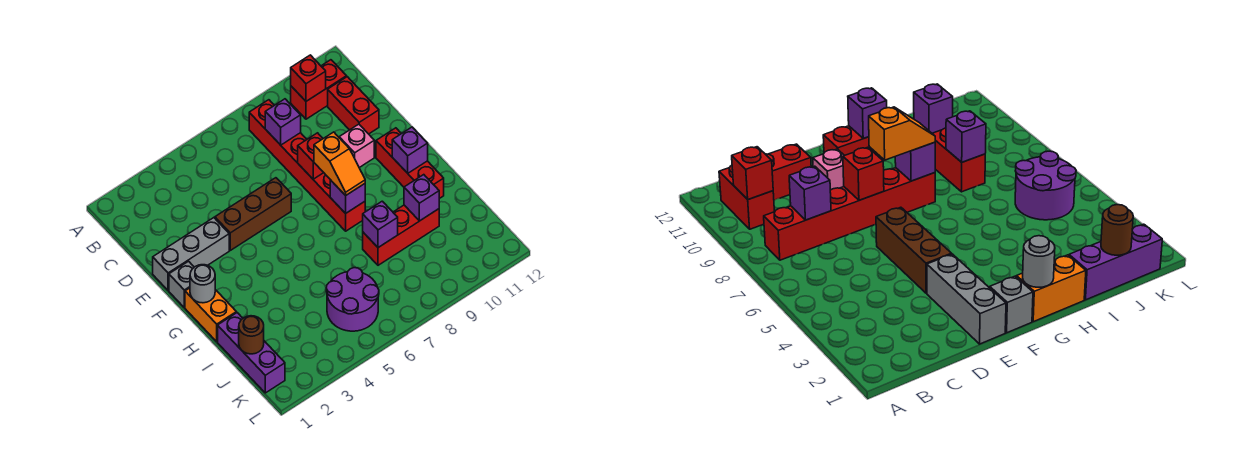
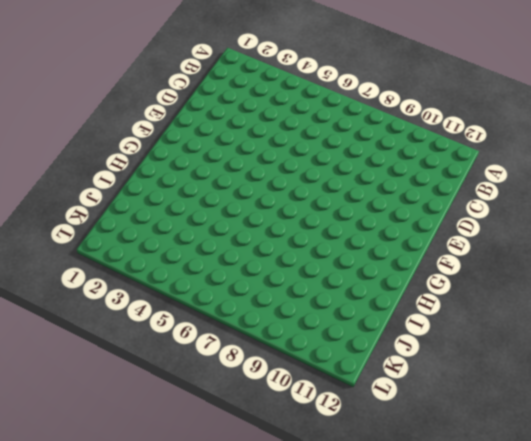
none -> red brick B8:G8 level 1
none -> red brick B10:B11 level 1
none -> red brick C11:D11 level 1

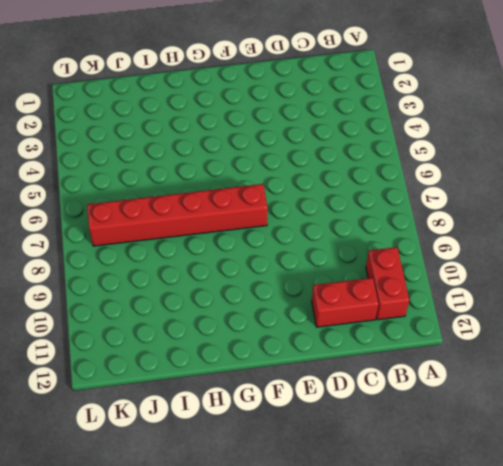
red brick F7:K7 level 1 -> red brick B8:G8 level 1
none -> grey brick E1:E3 level 1
none -> brown brick E4:E6 level 1
none -> pink brick E10 level 1

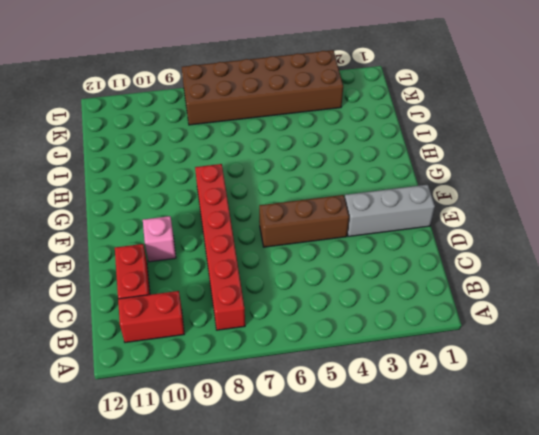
brown brick K3:L8 level 1 -> purple round brick J5:K6 level 1
none -> grey brick F1 level 1
none -> red brick F11:H11 level 1
none -> orange brick G1:H1 level 1

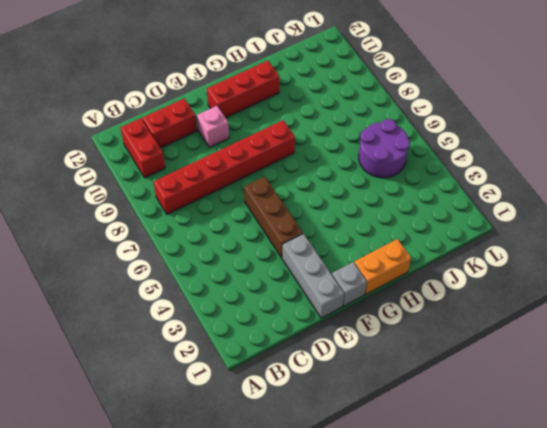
none -> purple brick I1:K1 level 1
none -> red brick I8:I10 level 1
none -> red brick B10 level 2

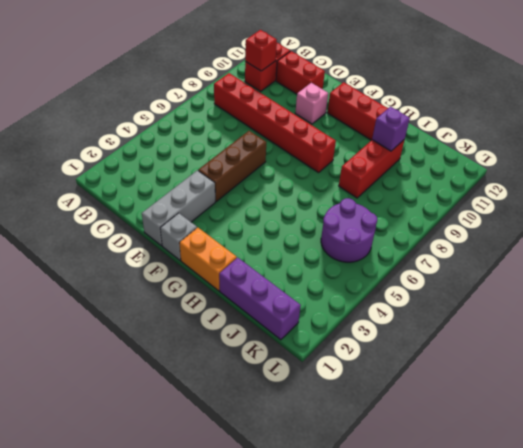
none -> purple brick C8 level 2
none -> red brick E8 level 2
none -> grey round brick G1 level 2

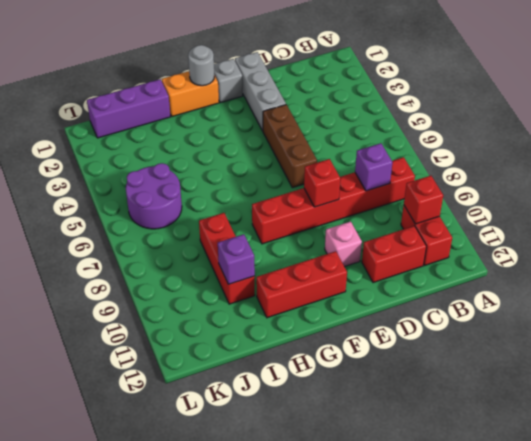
none -> purple brick G8 level 2
none -> purple brick G11 level 2
none -> purple brick I8 level 2

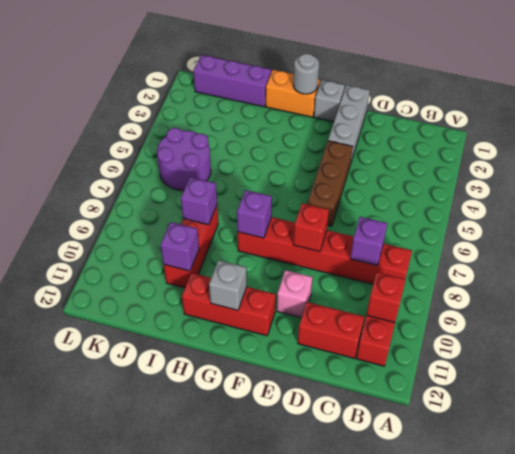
grey brick G11 level 2 -> purple brick G11 level 2
none -> brown round brick J1 level 2
none -> orange slope F8:G8 level 3 top F

